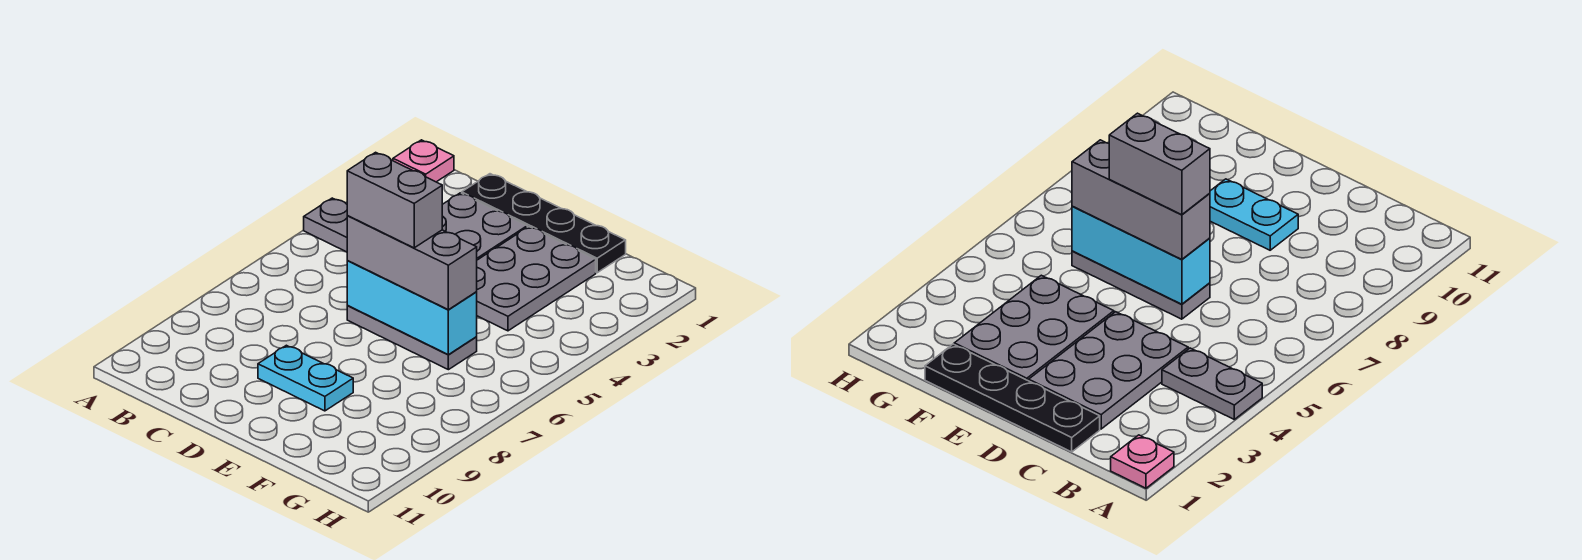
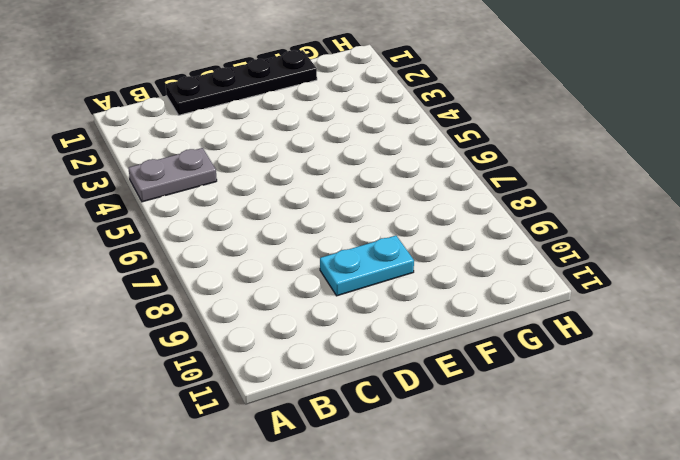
none -> pink plate A1 level 1
none -> grey plate C2:D4 level 1

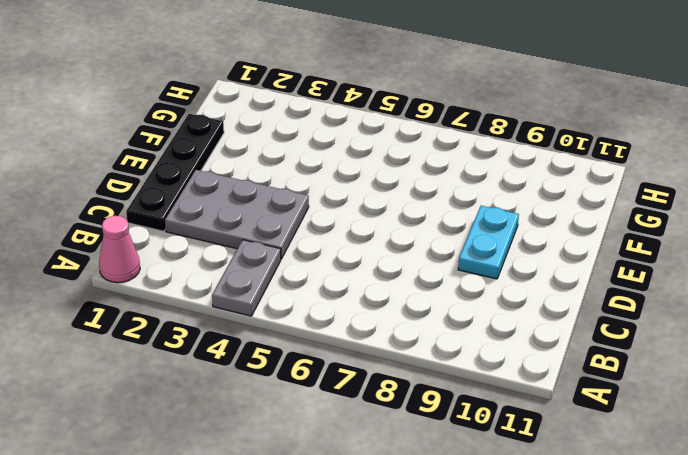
pink cone A1 level 1 -> pink plate A1 level 1
none -> grey plate D6:F6 level 1
none -> grey plate E2:F4 level 1

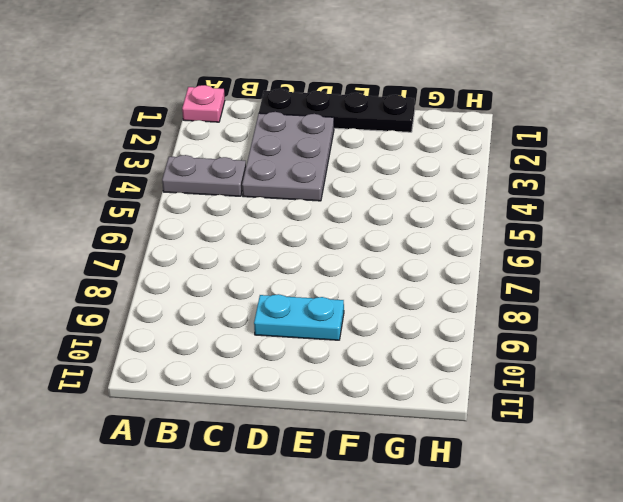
none -> grey plate D6:F6 level 1
none -> grey plate E2:F4 level 1

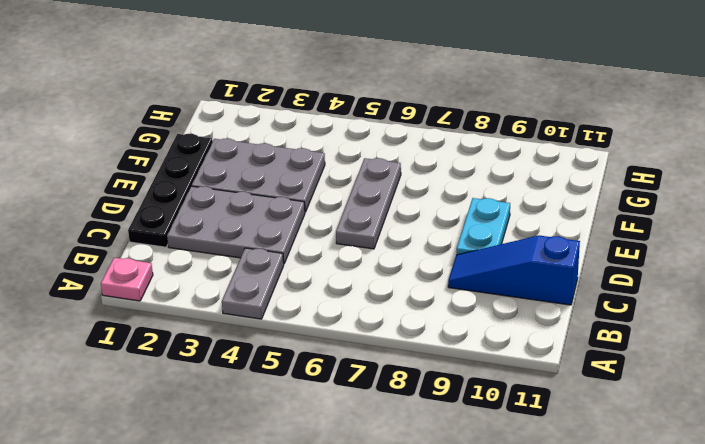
blue slope C9:C11 level 1 top 11 -> none
none -> cyan brick D6:F6 level 2
none -> grey brick D6:F6 level 3

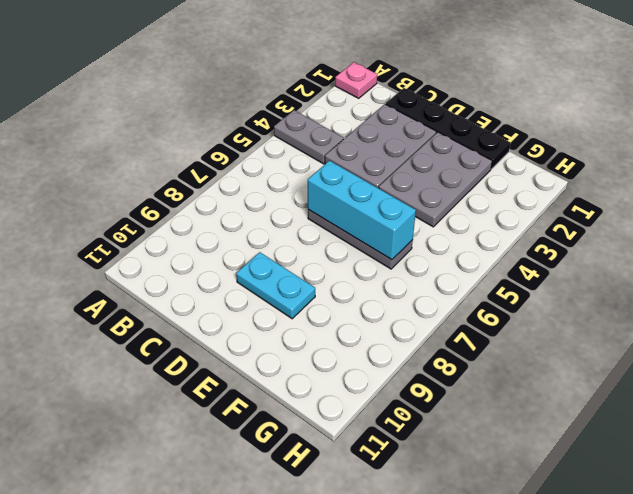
none -> grey brick D6:F6 level 3
none -> grey brick D6:E6 level 4

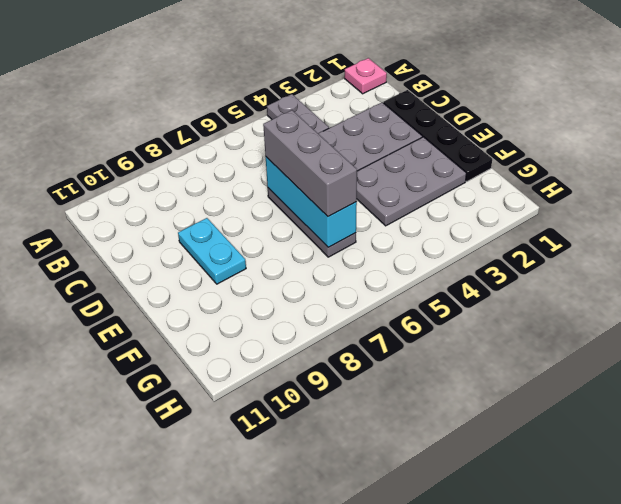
none -> grey brick D6:E6 level 4

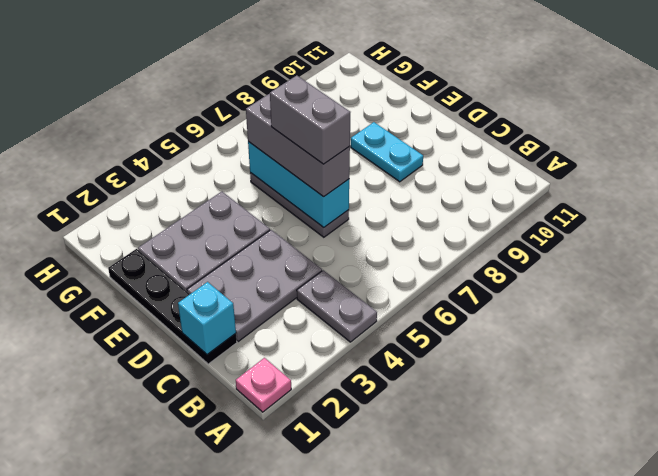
cyan brick C1 level 2 -> none

